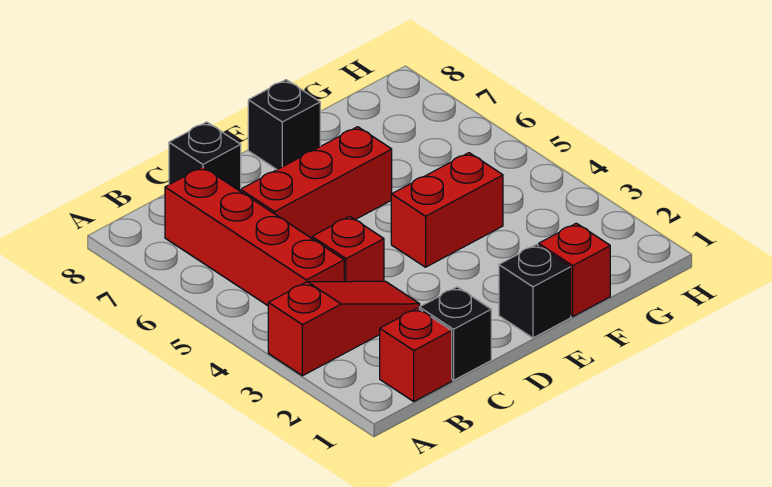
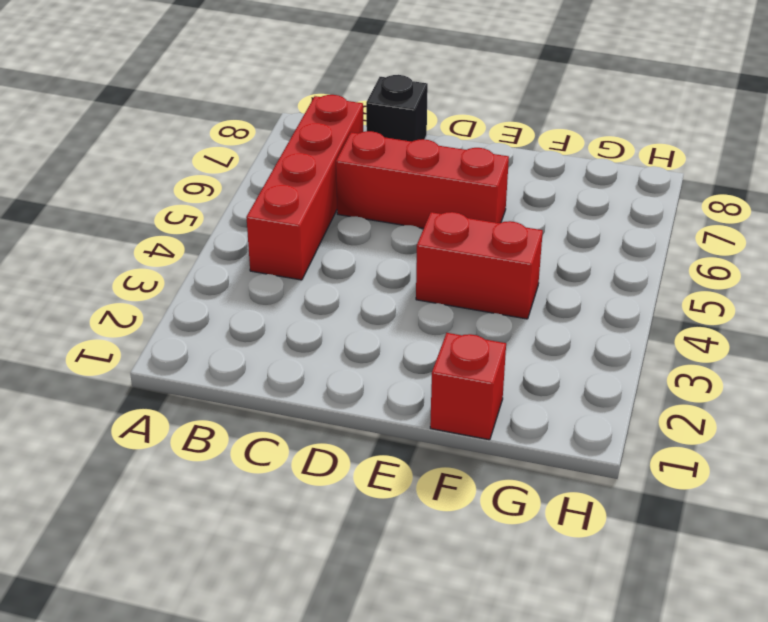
none -> red slope A3:C3 level 1 top A
none -> red brick B1 level 1

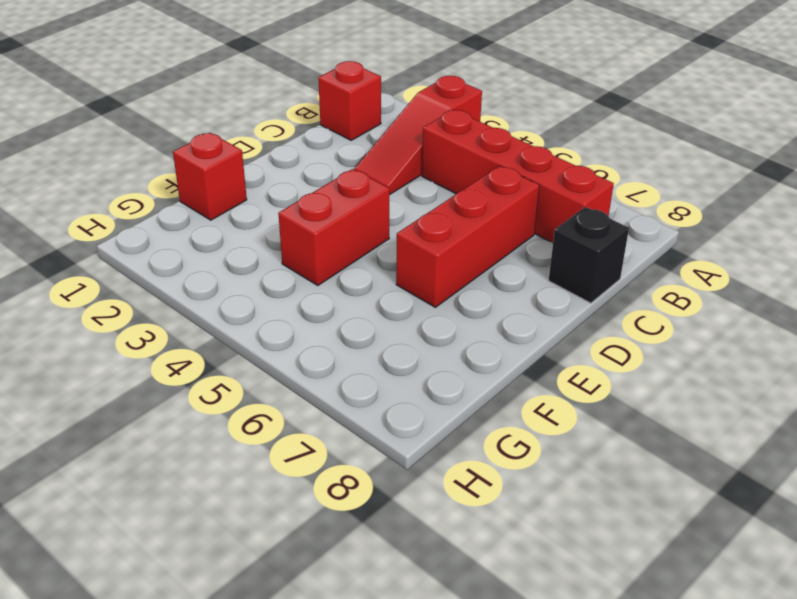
none -> black brick C1 level 1
none -> red brick C4 level 1

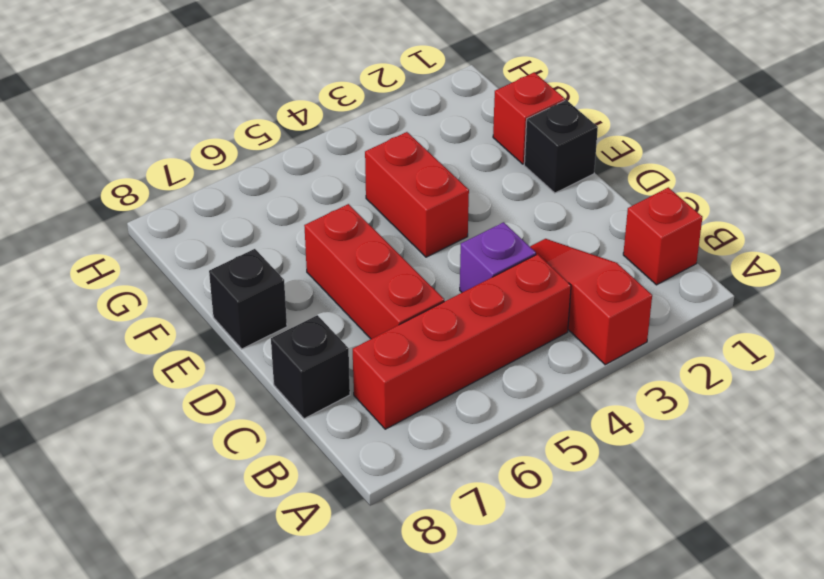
purple brick C4 level 1 -> red brick C4 level 1
none -> black brick C1 level 1

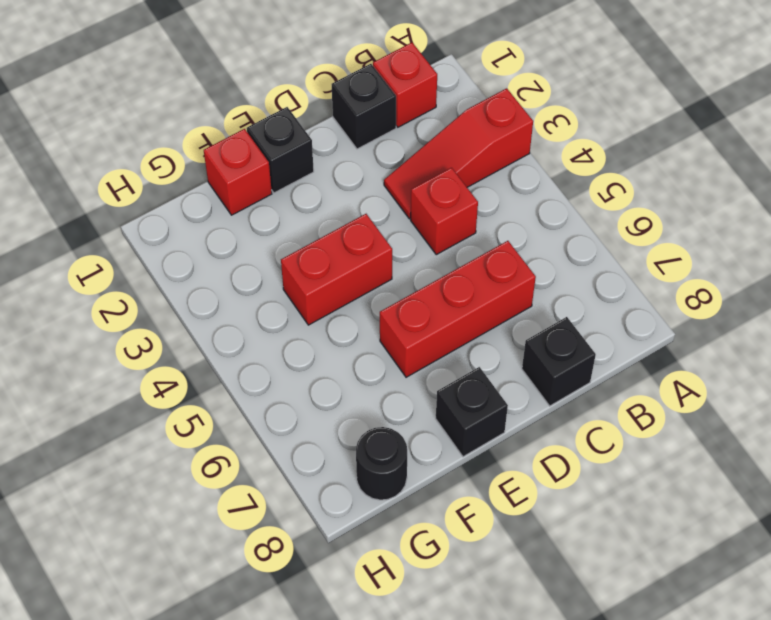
black round brick G8 level 1 -> none
none -> red brick B4:B7 level 1

